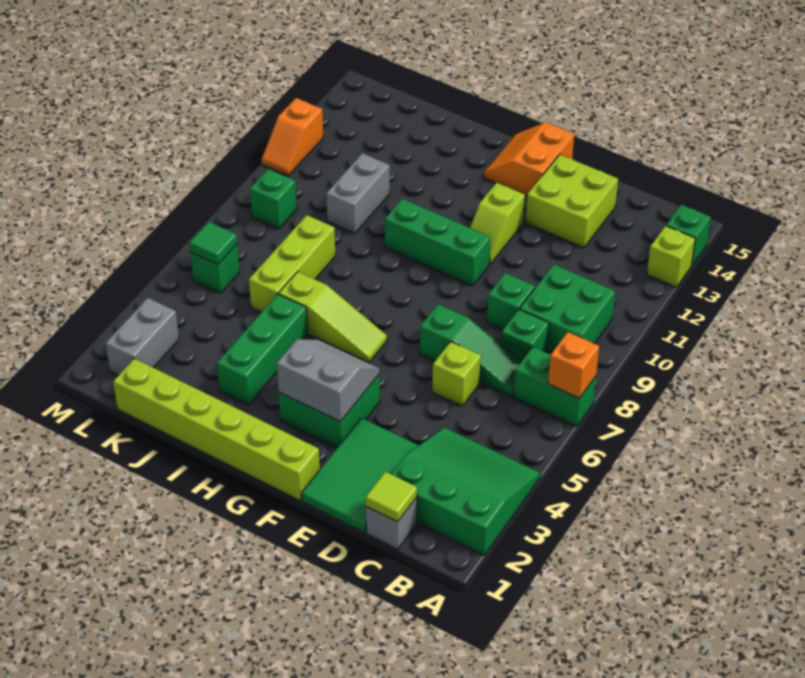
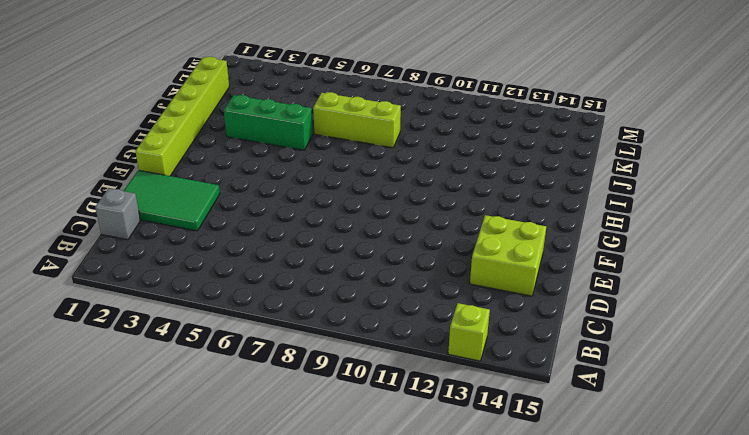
none -> green slope A2:C4 level 1 top 2
none -> green brick A7:B7 level 1
none -> green brick A14 level 1

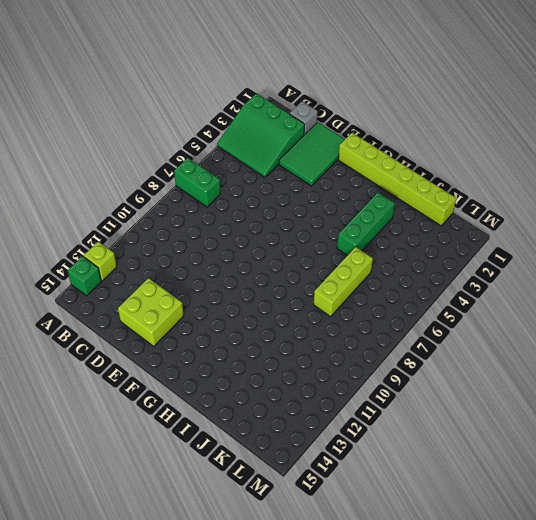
none -> green brick B9:C10 level 1
none -> green slope C7:E7 level 1 top E
none -> green brick C8 level 1

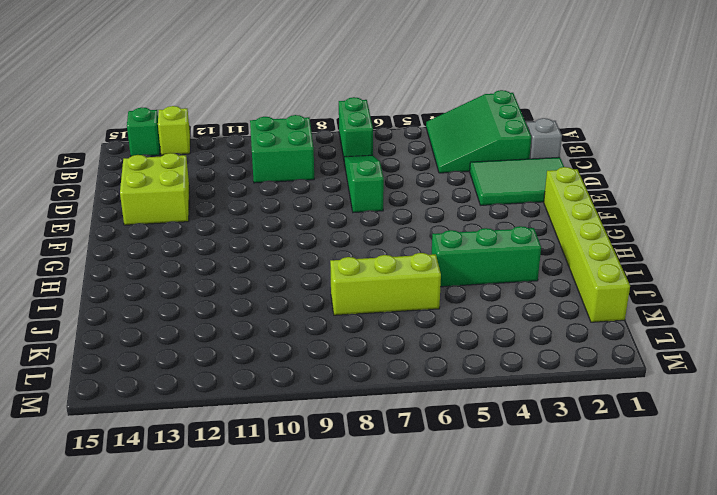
none -> green brick C8 level 1
none -> lime brick D6 level 1
none -> green brick D9 level 1

